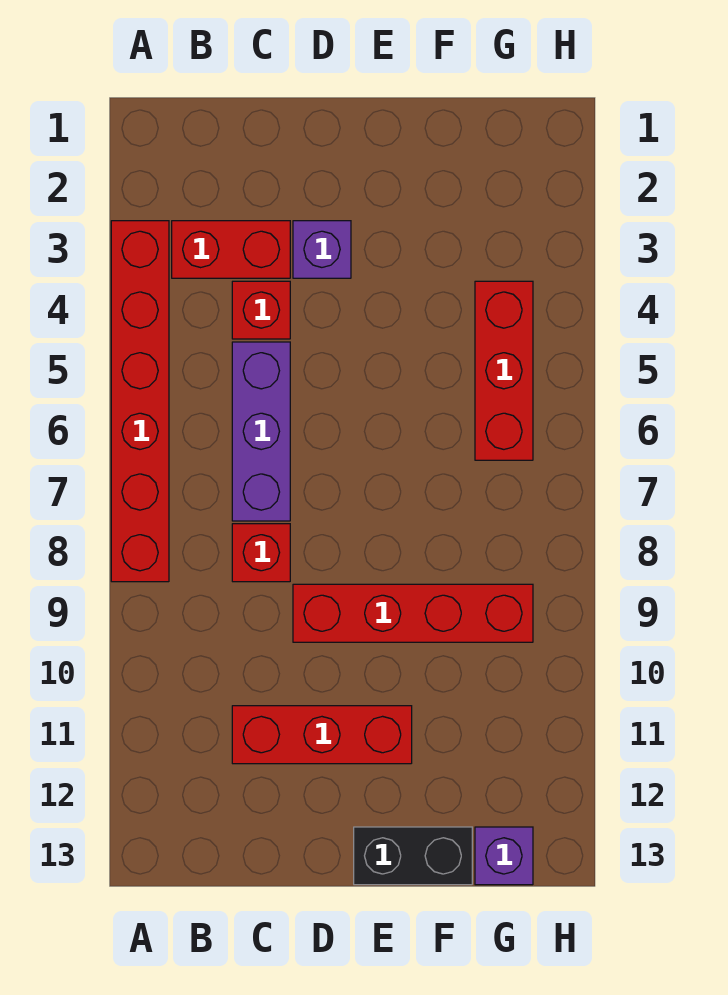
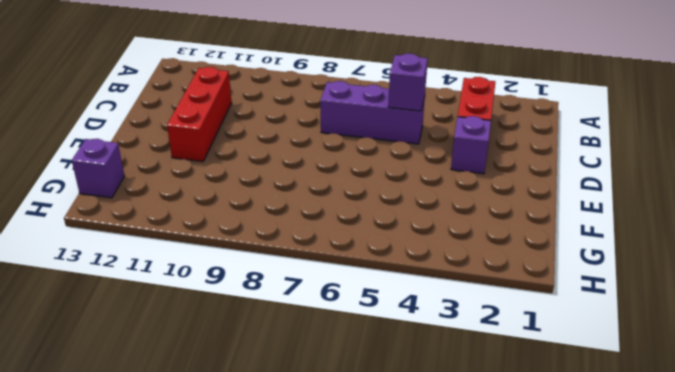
purple brick C5 level 2 -> none
none -> red brick A3:A8 level 1
none -> red brick C4 level 1

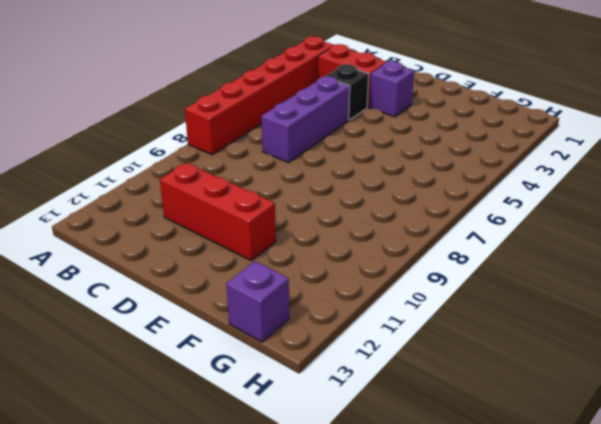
black brick C4 level 1 -> red brick C4 level 1
none -> red brick C8 level 1
none -> red brick D9:G9 level 1

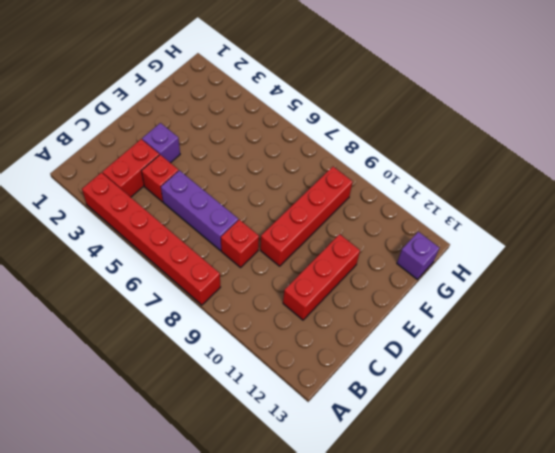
none -> black brick E13:F13 level 1
none -> red brick G4:G6 level 1

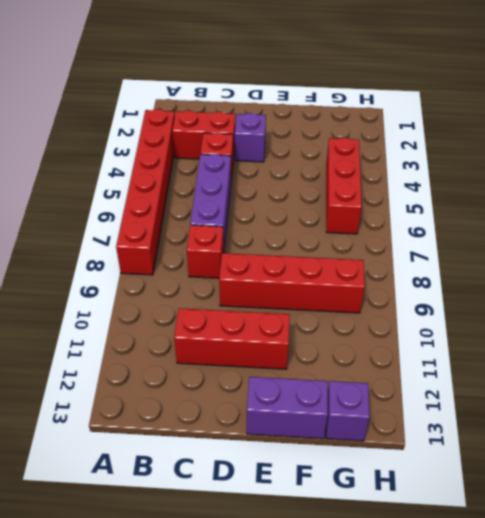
purple brick E13:F13 level 1 -> black brick E13:F13 level 1

